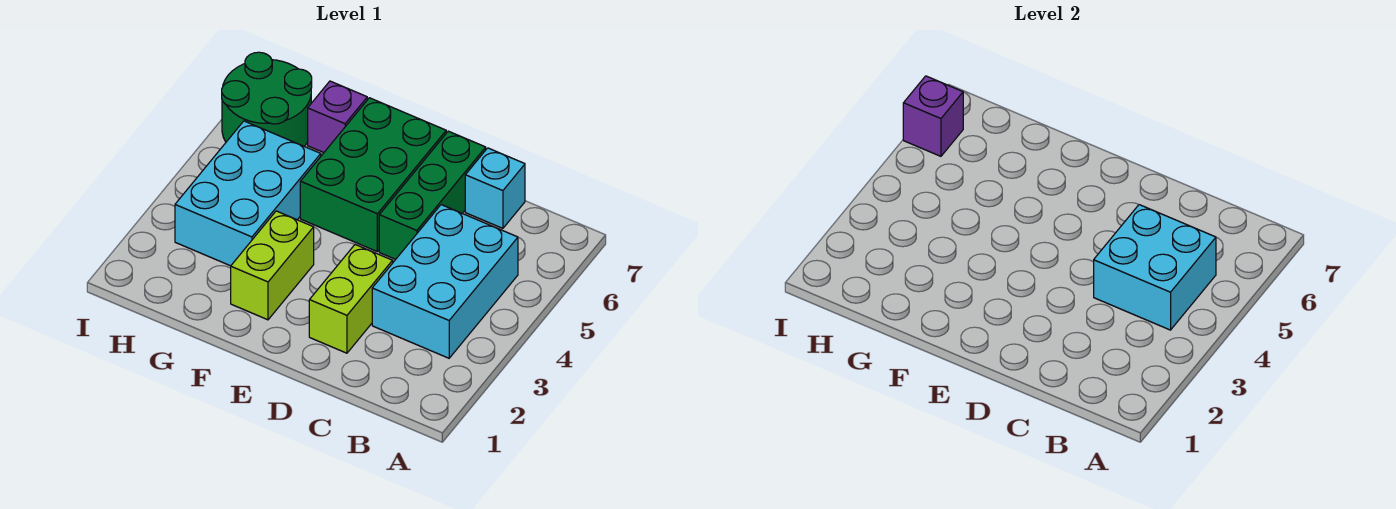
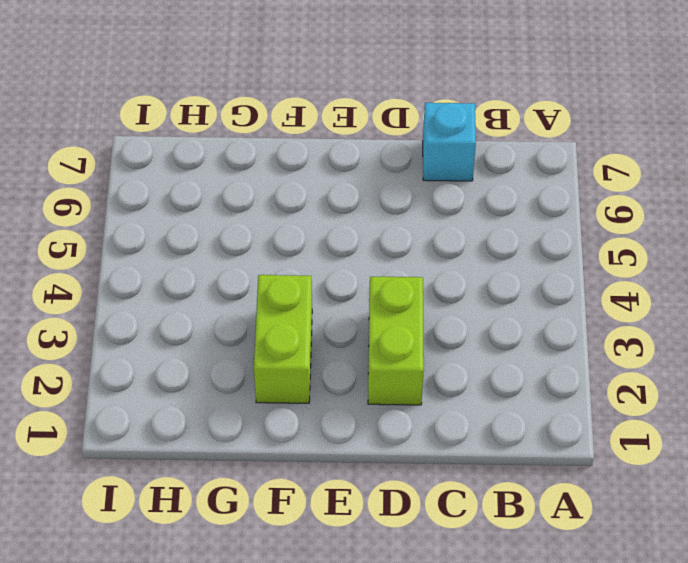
none -> cyan brick B3:C5 level 1
none -> green brick D5:D7 level 1

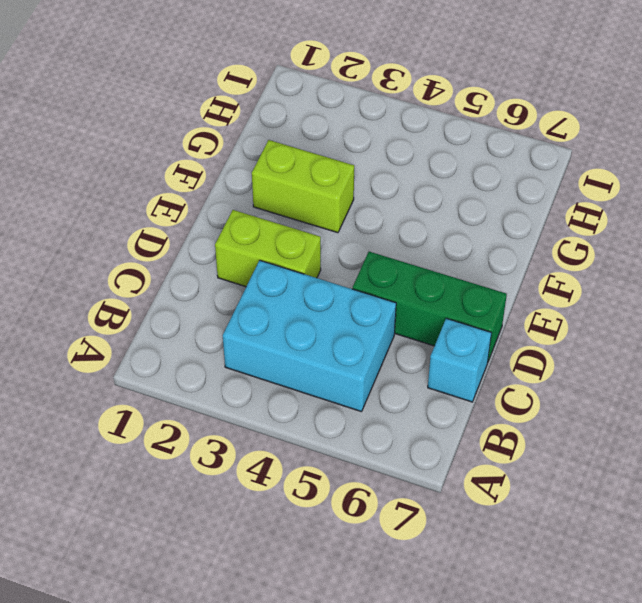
none -> green brick E5:F7 level 1
none -> cyan brick G3:H5 level 1

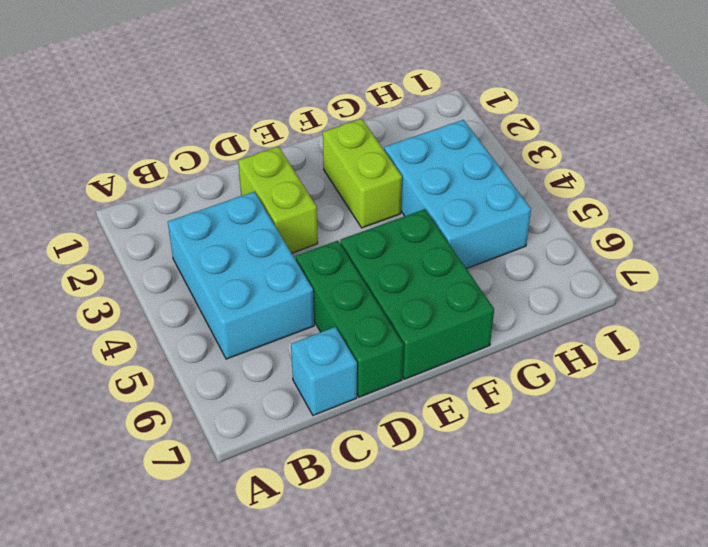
none -> purple brick G7 level 1
none -> green round brick H6:I7 level 1

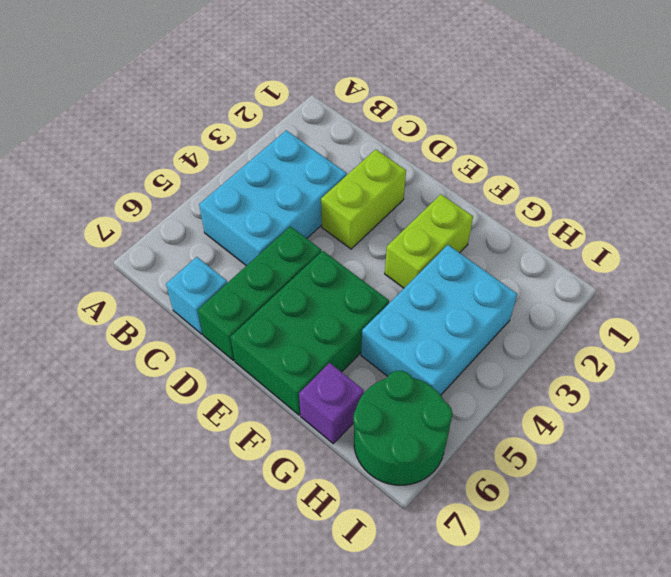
none -> cyan brick B4:C5 level 2
none -> purple brick I6 level 2

